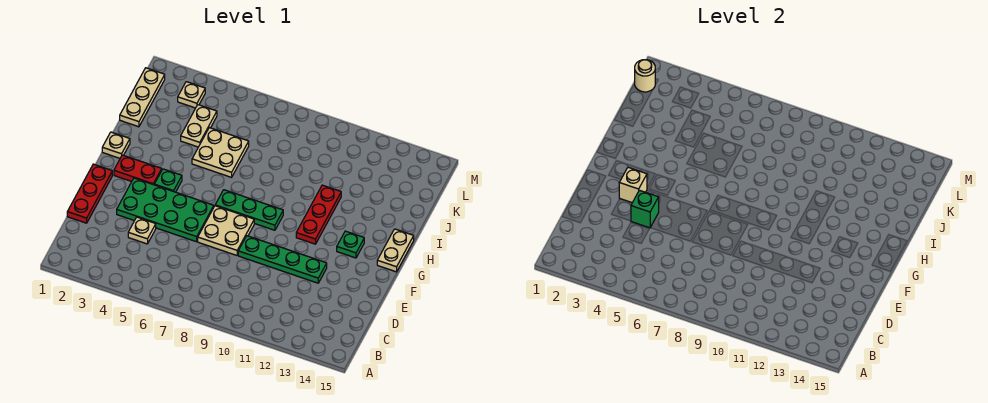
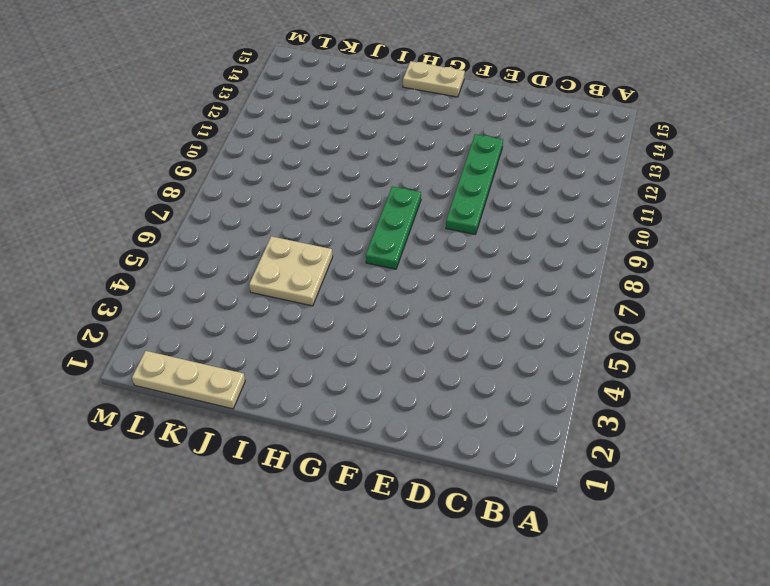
none -> red plate D1:F1 level 1
none -> tan plate D4 level 1
none -> green plate E3:F6 level 1

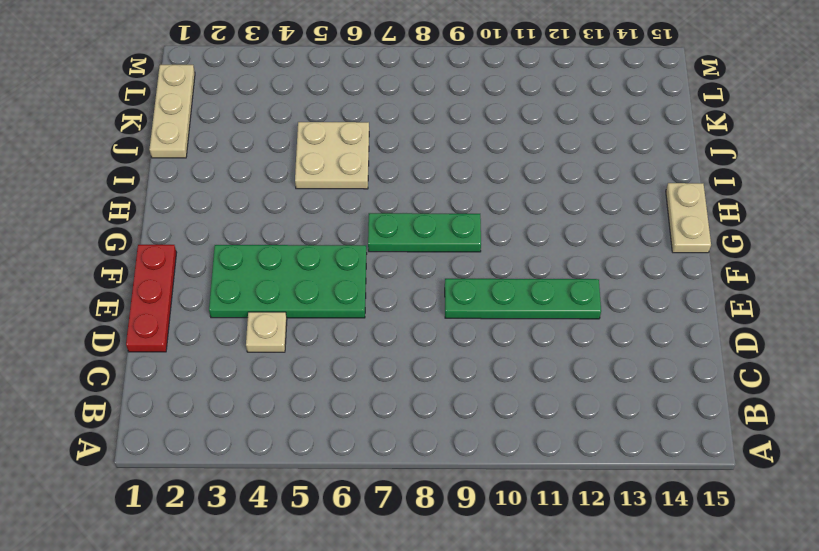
none -> tan plate E7:F8 level 1
none -> red plate G2:G3 level 1
none -> green plate G4 level 1

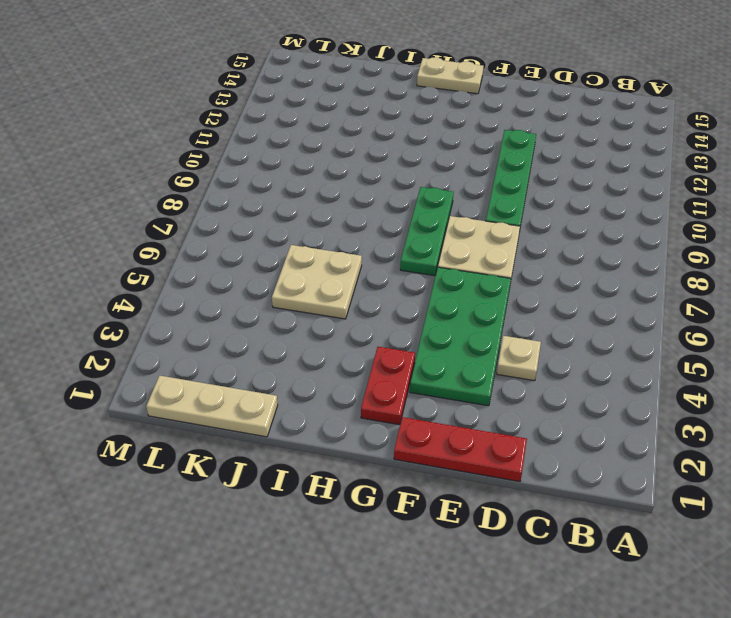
none -> green plate G4 level 1
none -> red plate G11:I11 level 1
none -> green plate G13 level 1

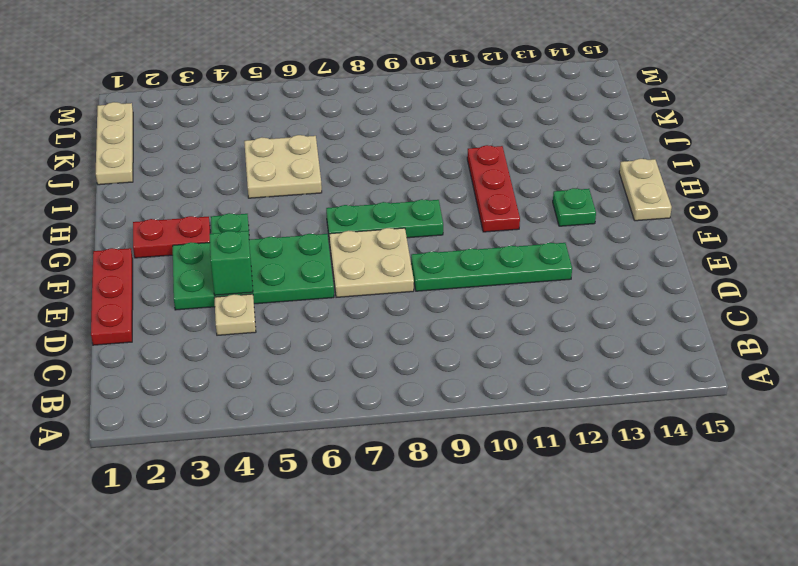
none -> tan plate H1 level 1
none -> tan plate J4:K4 level 1
none -> tan plate L3 level 1

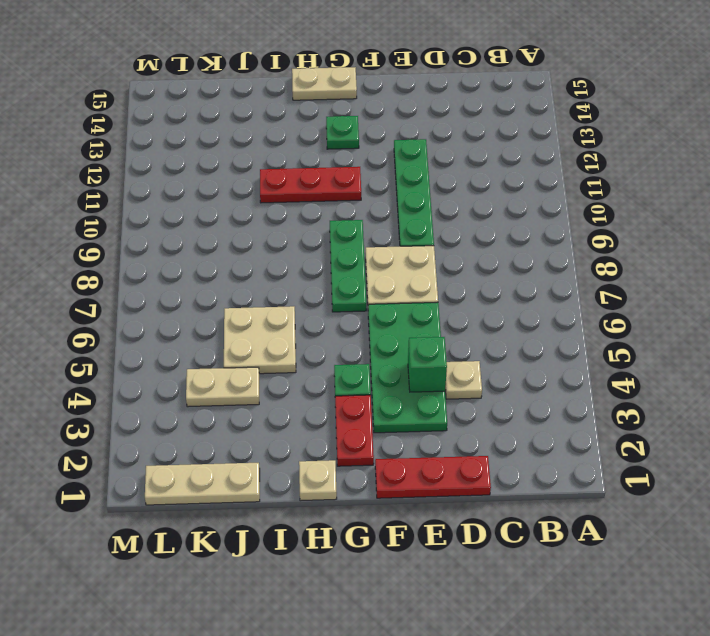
none -> tan plate L3 level 1
none -> tan brick F3 level 2
none -> tan round brick L1 level 2

